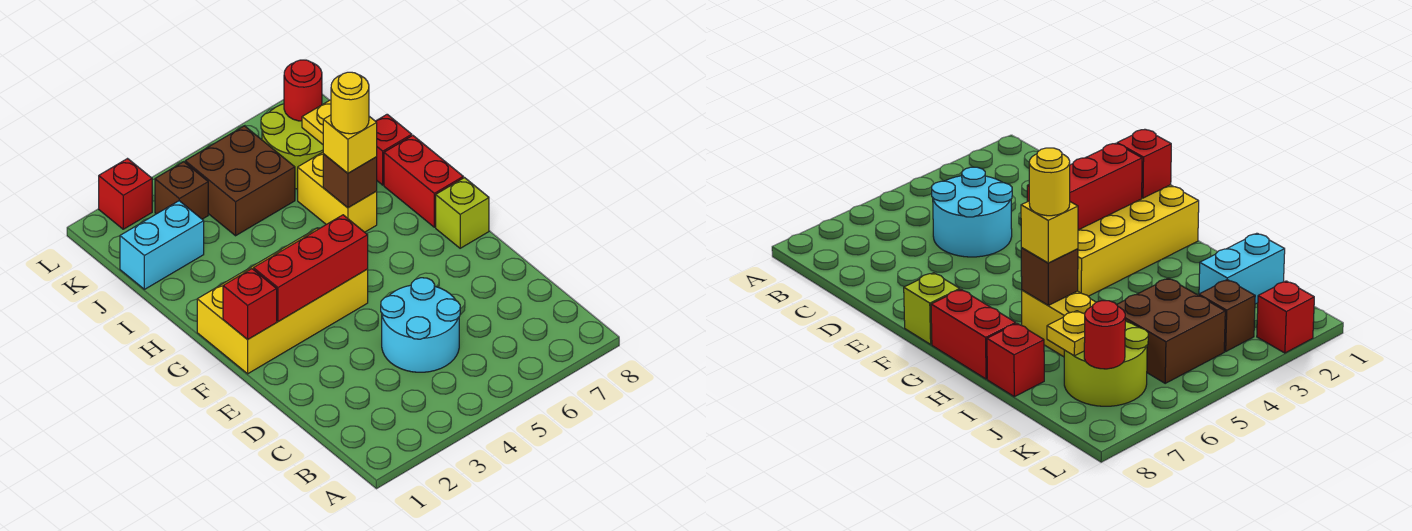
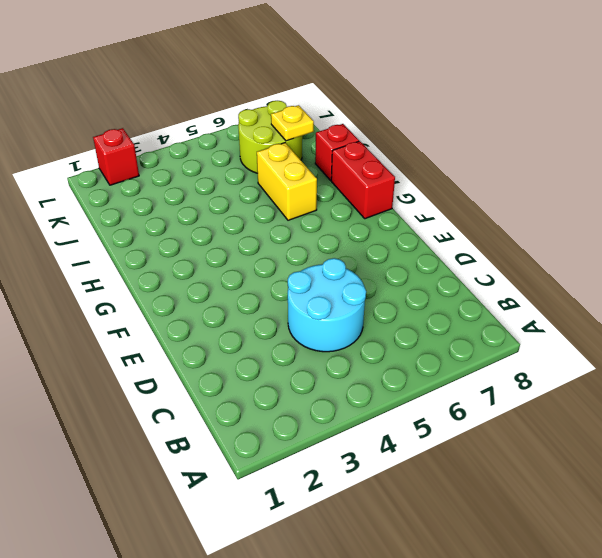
none -> yellow brick F1:G4 level 1
none -> lime brick F8 level 1
none -> cyan brick J1:J2 level 1

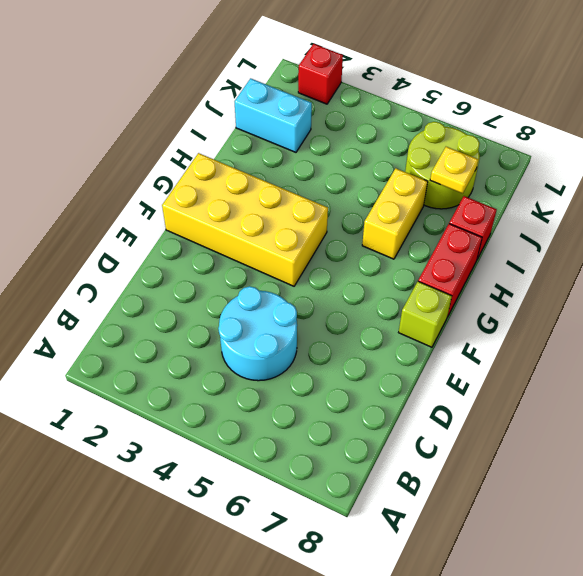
none -> brown brick J4:K5 level 1
none -> brown brick K3 level 1
none -> red brick F1 level 2

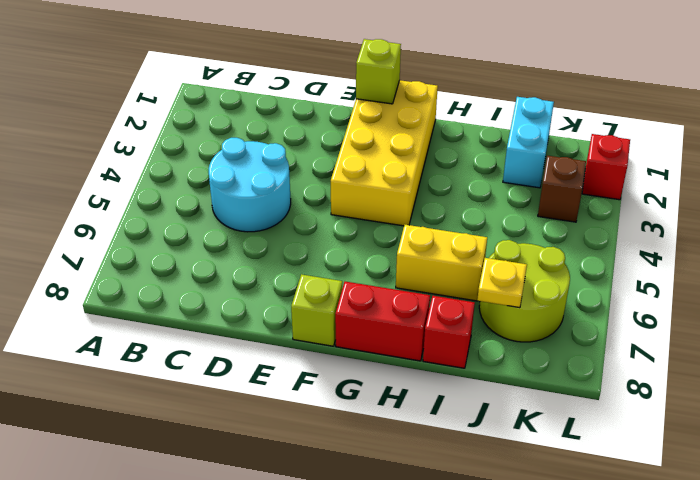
lime brick F1 level 2 -> red brick F1 level 2
none -> brown brick J4:K5 level 1
none -> red brick F2:F4 level 2
none -> brown brick H6 level 2

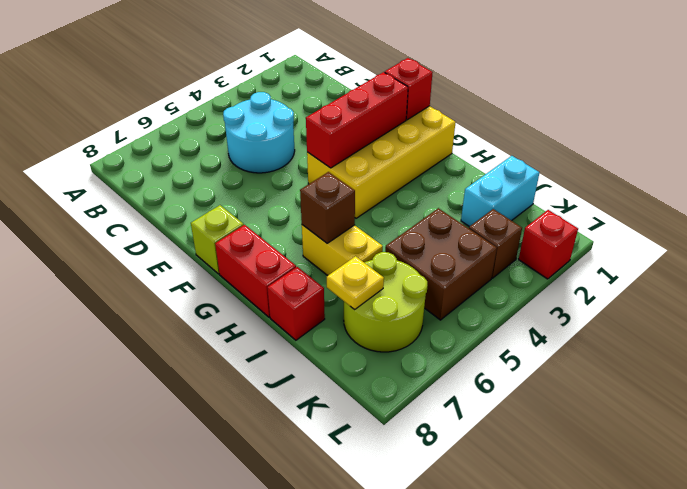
none -> red round brick K7 level 2
none -> yellow brick H6 level 3
none -> yellow round brick H6 level 4

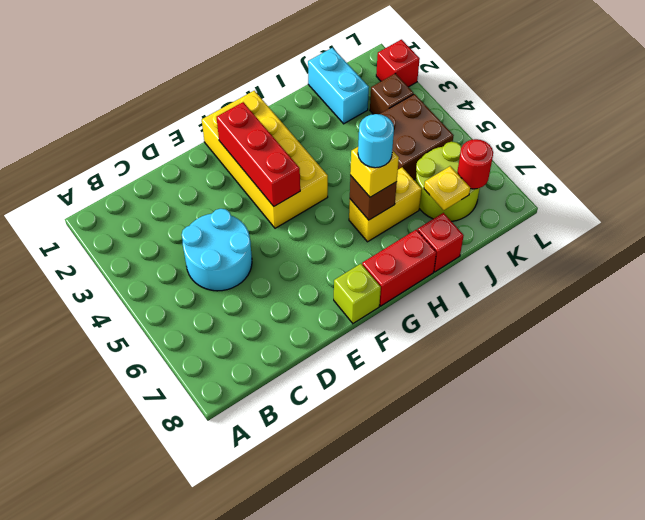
cyan round brick H6 level 4 -> yellow round brick H6 level 4
none -> red brick F1 level 2

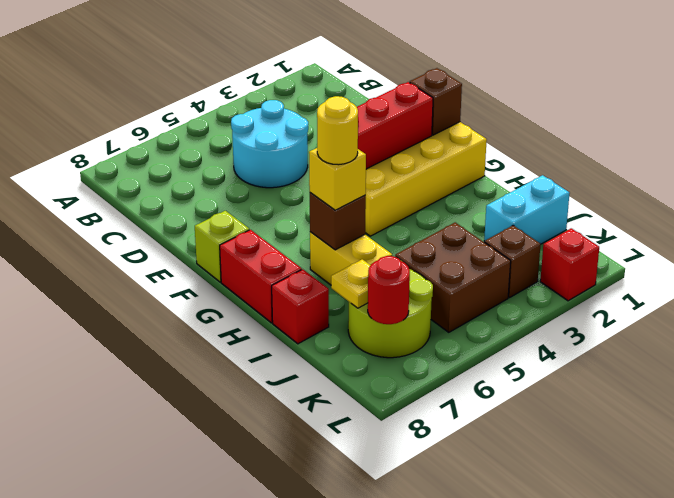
brown brick F1 level 2 -> red brick F1 level 2

